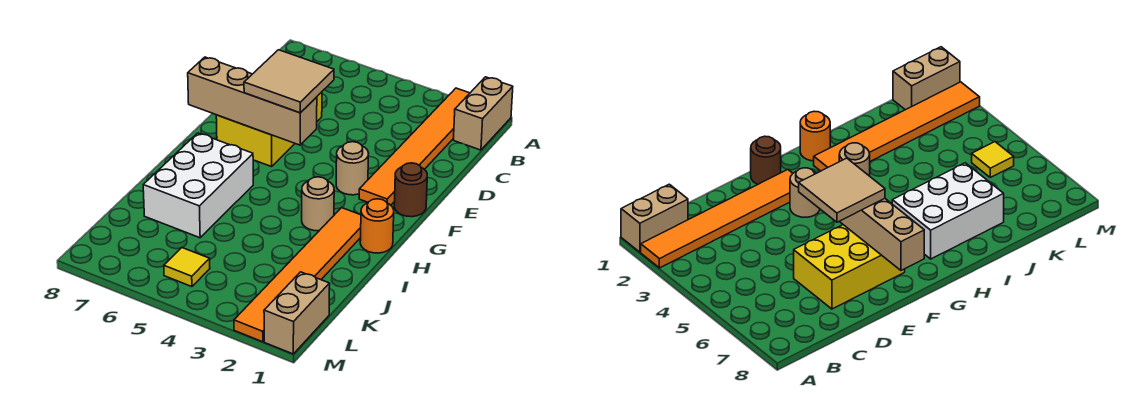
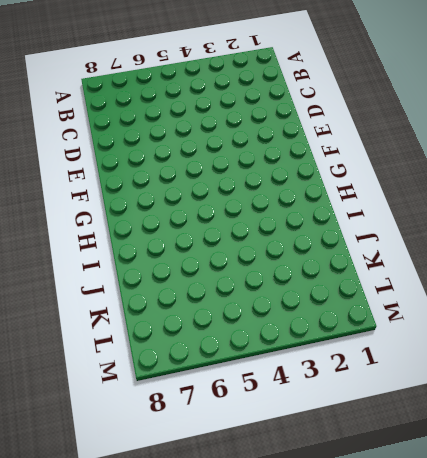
none -> tan brick A1:B1 level 1
none -> orange tile A2:F2 level 1
none -> yellow brick D6:F7 level 1

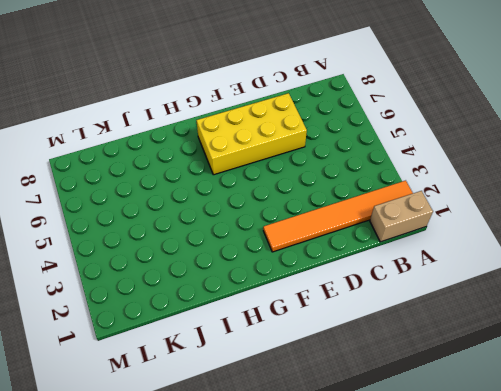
yellow brick D6:G7 level 1 -> yellow brick D6:F7 level 1
none -> brown round brick F1 level 1
none -> tan round brick F3 level 1
none -> orange round brick H1 level 1

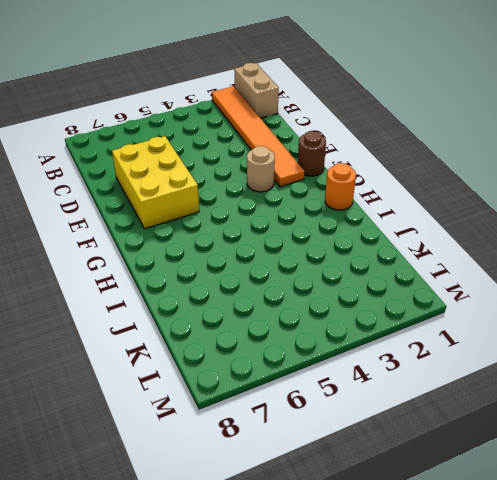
none -> orange tile H2:M2 level 1
none -> tan round brick H3 level 1
none -> white brick H6:J7 level 1

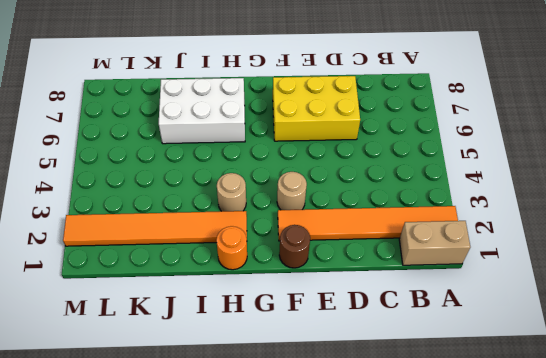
none -> tan brick L1:M1 level 1
none -> yellow tile L5 level 1
none -> tan brick F5:F8 level 2

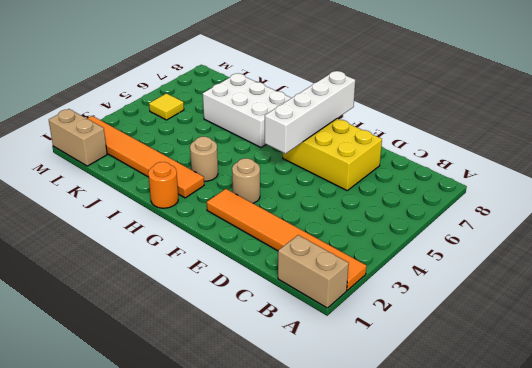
white brick F5:F8 level 2 -> tan brick F5:F8 level 2
none -> brown round brick F1 level 1
none -> tan tile E5:F6 level 3

